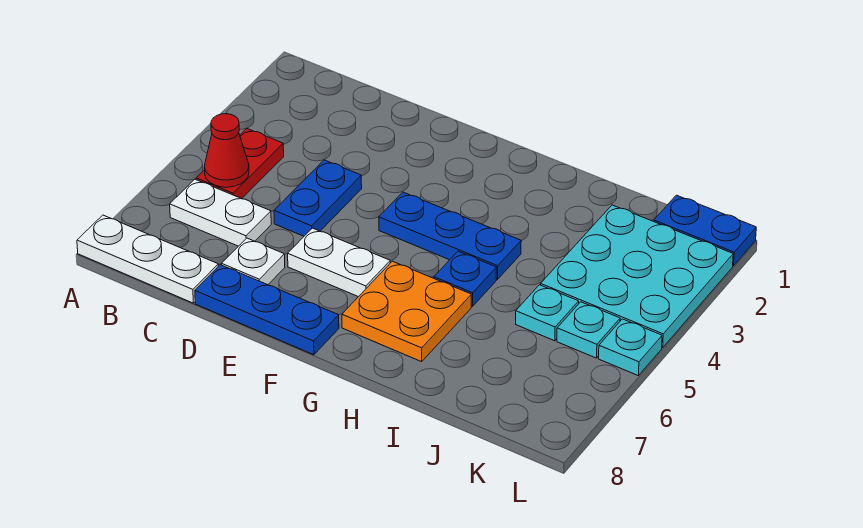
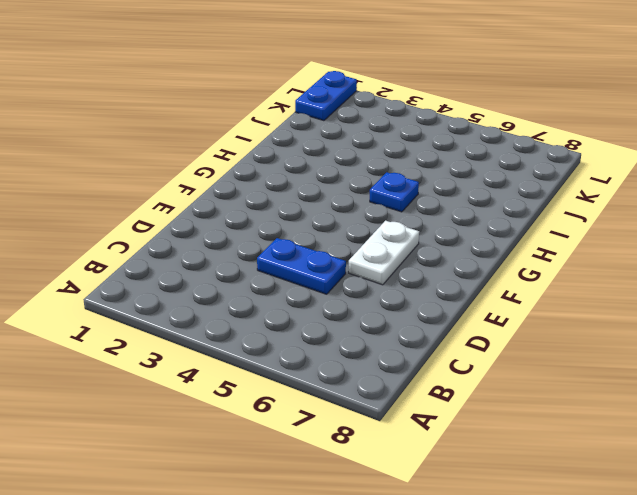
none -> white plate A8:C8 level 1
none -> red plate B4:B5 level 1
none -> white plate B6:C6 level 1

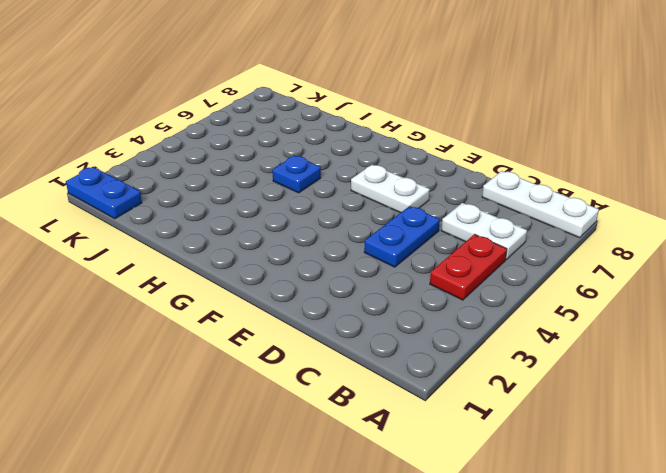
none -> white plate D7 level 1
none -> blue plate D8:F8 level 1
none -> blue plate F4:H4 level 1

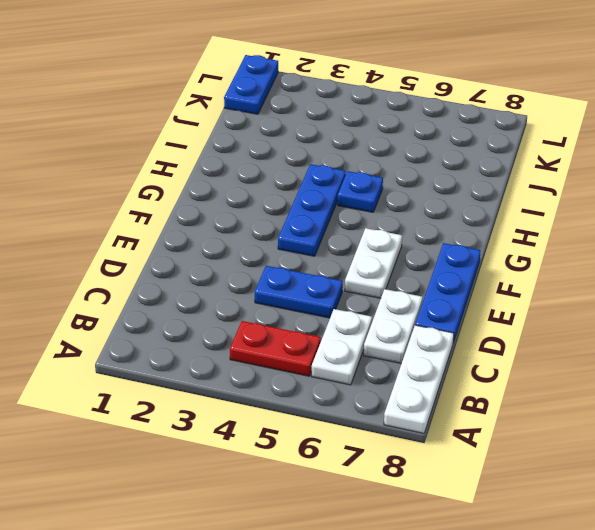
white plate C7:D7 level 1 -> white plate D7 level 1
none -> orange plate G6:H7 level 1
none -> cyan plate J2:L4 level 1
none -> cyan plate J5 level 1

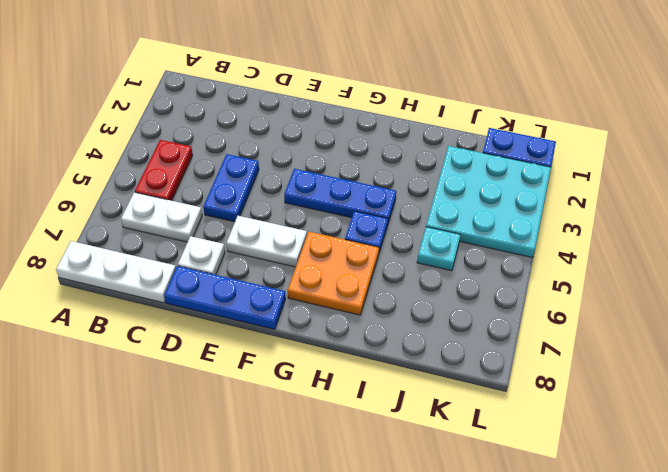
none -> cyan plate K5 level 1
none -> cyan plate L5 level 1
none -> red cone B5 level 2

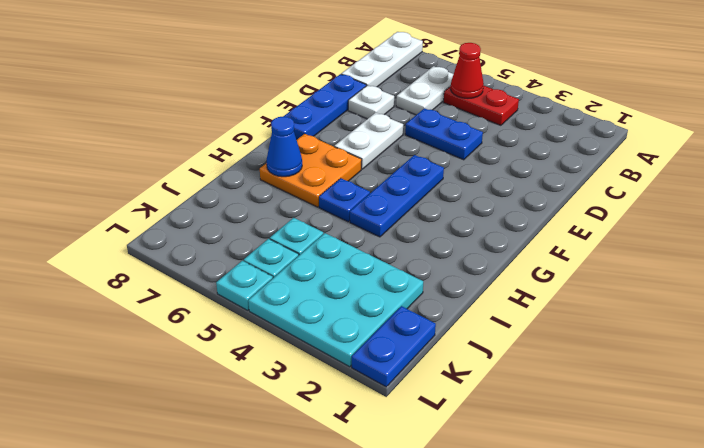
blue cone H7 level 2 -> none

